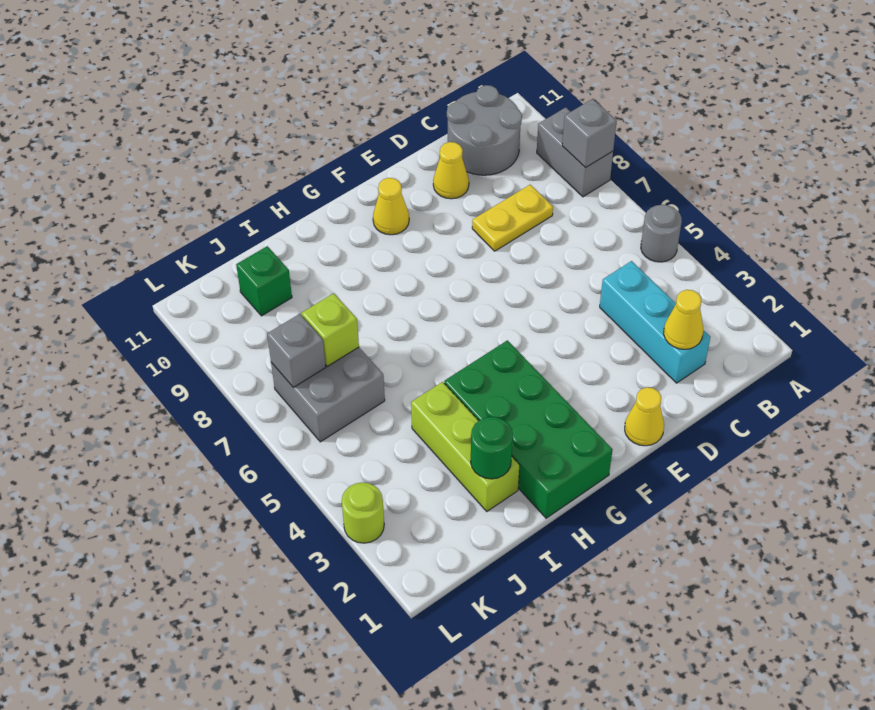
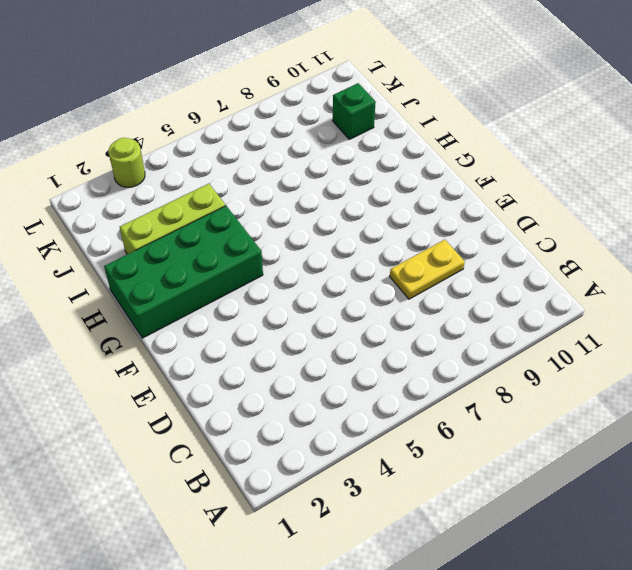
yellow plate D8:D9 level 1 -> yellow plate C8:D8 level 1
none -> grey round brick A5 level 1
none -> grey brick A8:A9 level 1
none -> grey round brick B10:C11 level 1

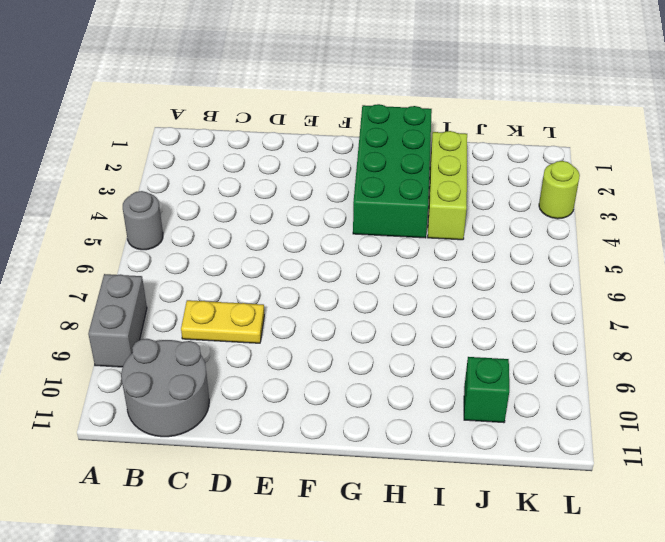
none -> cyan brick C2:C4 level 1
none -> yellow cone D10 level 1
none -> yellow cone E1 level 1

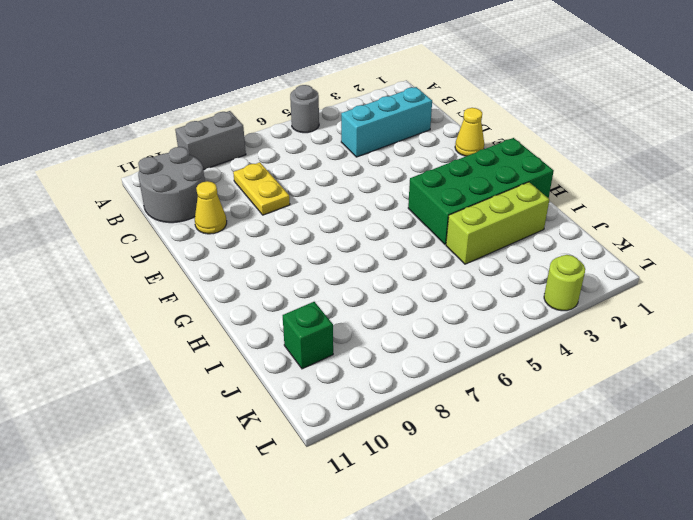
none -> yellow cone F10 level 1
none -> grey brick J6:K7 level 1
none -> grey brick A8 level 2

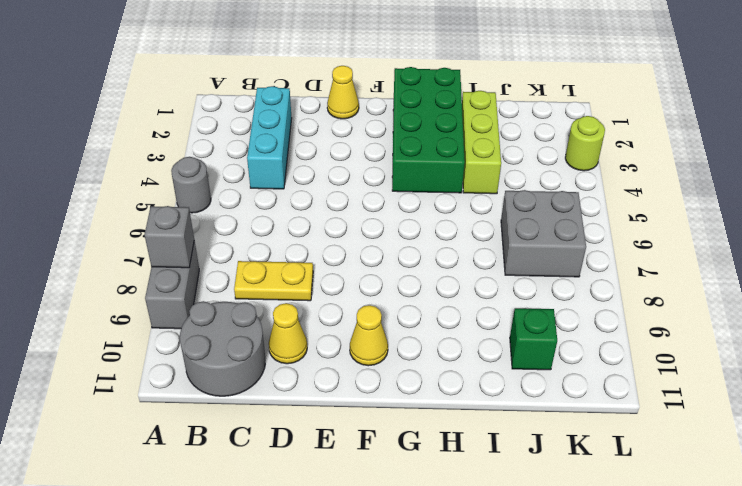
none -> yellow cone C2 level 2
none -> green round brick I2 level 2
none -> lime brick J7 level 2

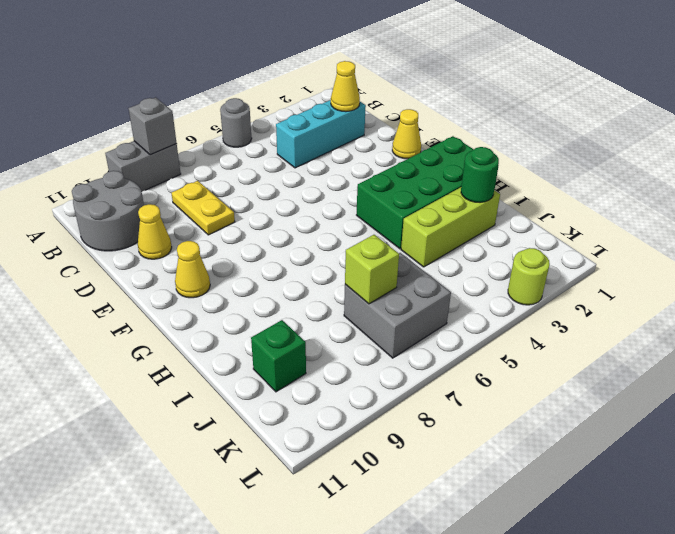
none -> grey brick K7 level 2

